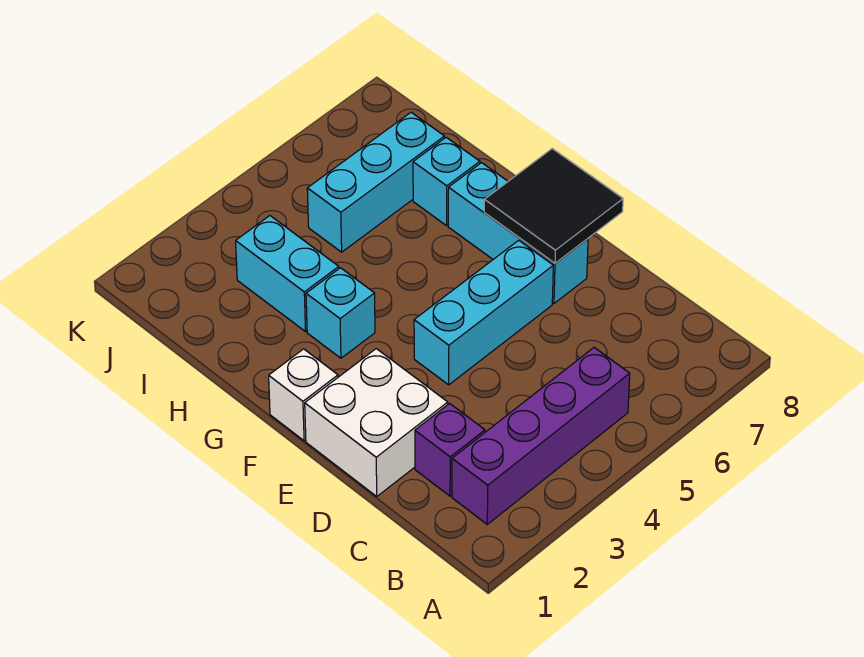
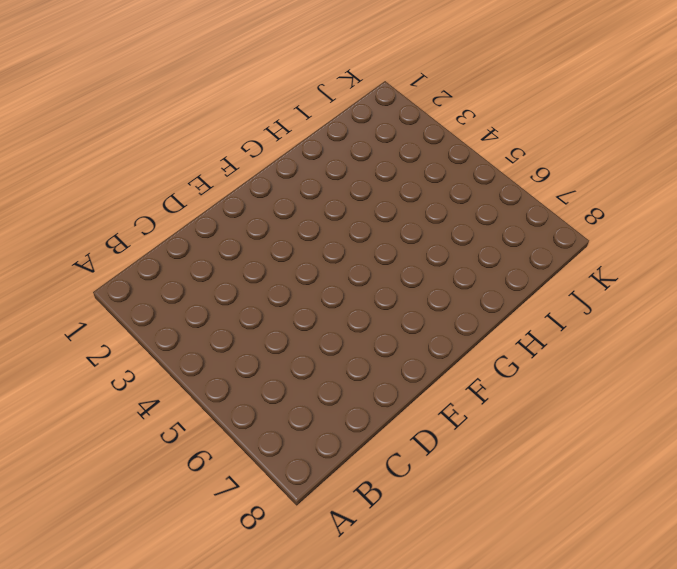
none -> purple brick B2:B5 level 1
none -> purple brick C2 level 1

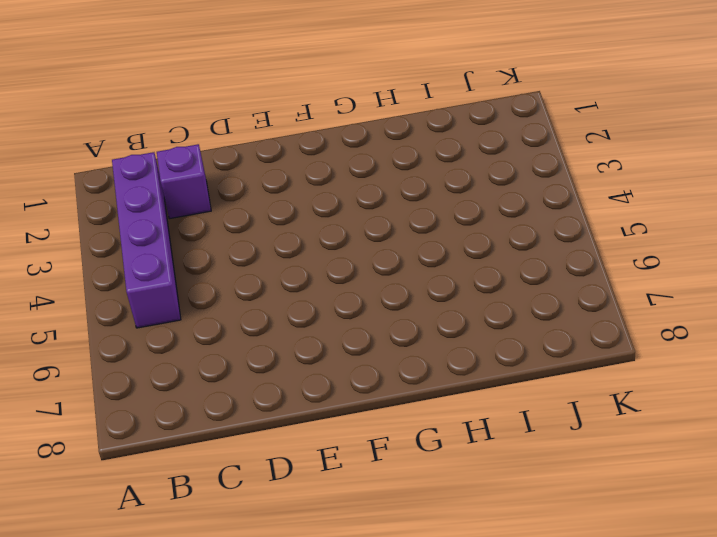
none -> white brick D1:E2 level 1
none -> cyan brick E4:E6 level 1

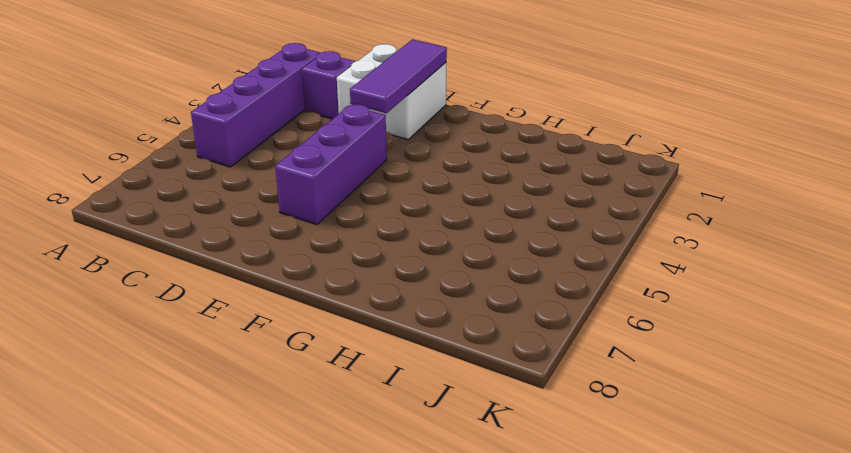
purple tile E1:E3 level 2 -> none
purple brick E4:E6 level 1 -> cyan brick E4:E6 level 1
none -> cyan brick E7:G7 level 1
none -> white brick F1 level 1

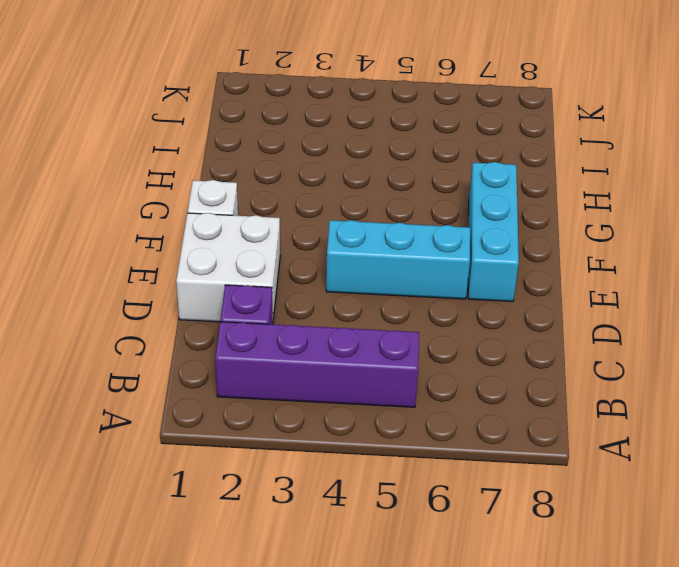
none -> cyan brick G3 level 1
none -> cyan brick H3:I3 level 1

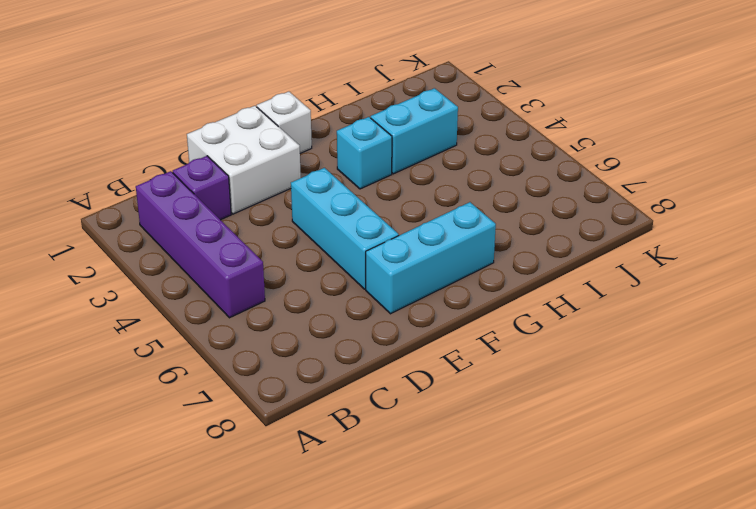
none -> cyan brick H7 level 1
none -> cyan brick I5:I7 level 1

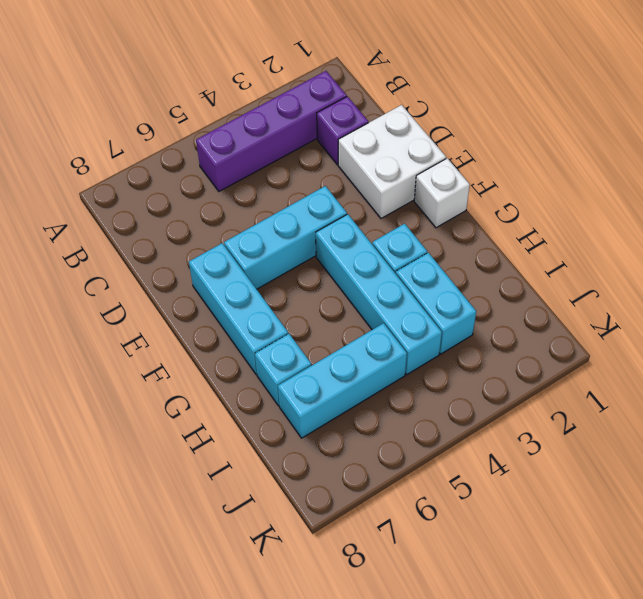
cyan brick F4:I4 level 1 -> none
none -> black tile E7:F8 level 2

